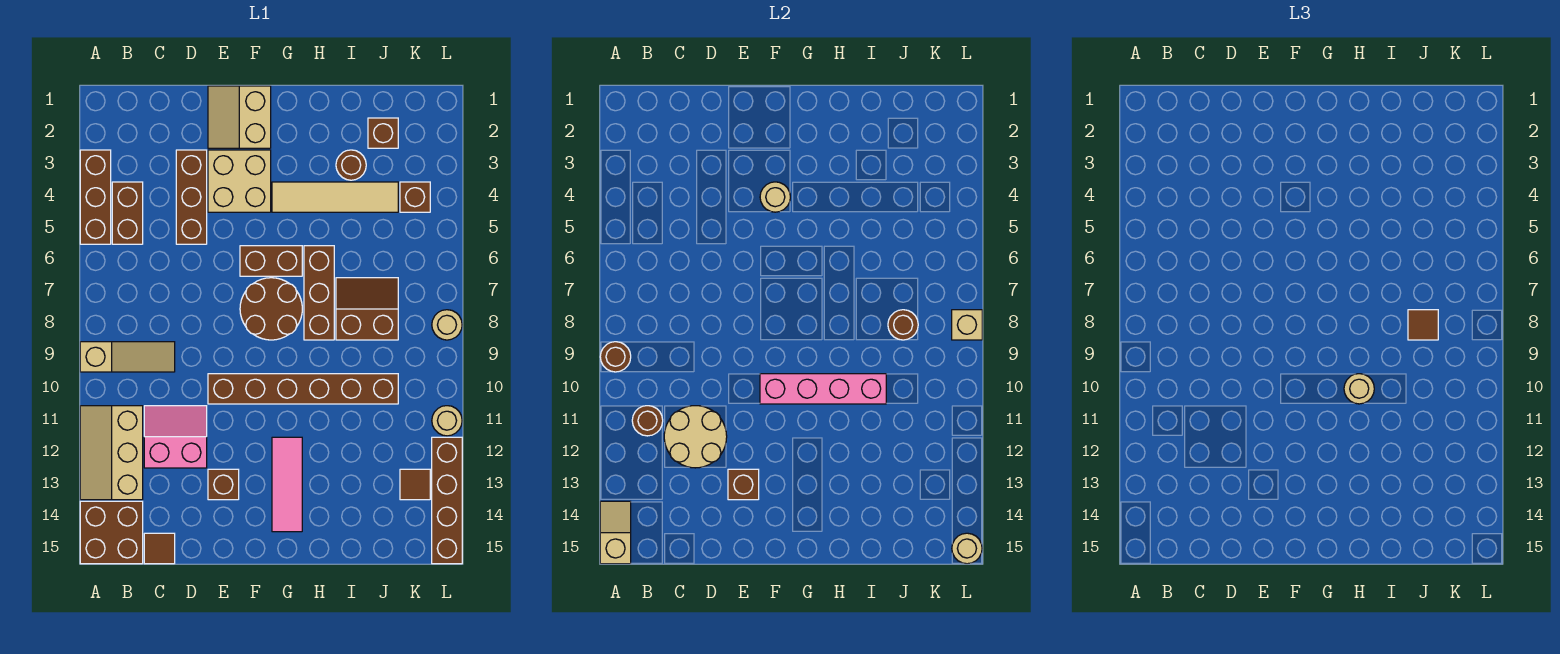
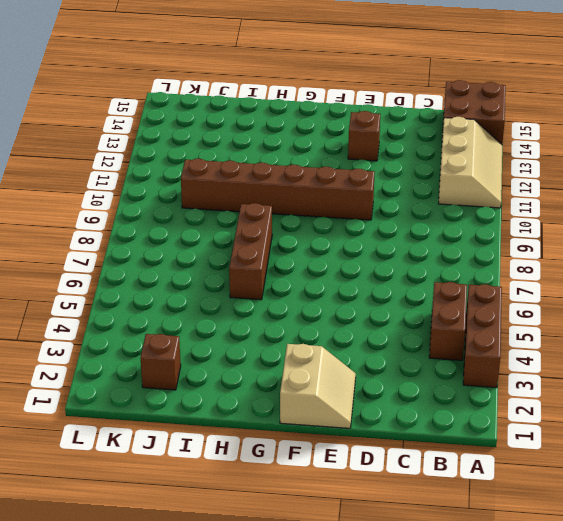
none -> tan slope A9:C9 level 1 top A
none -> pink slope C11:D12 level 1 top 12
none -> brown tile C15 level 1
none -> brown brick D3:D5 level 1

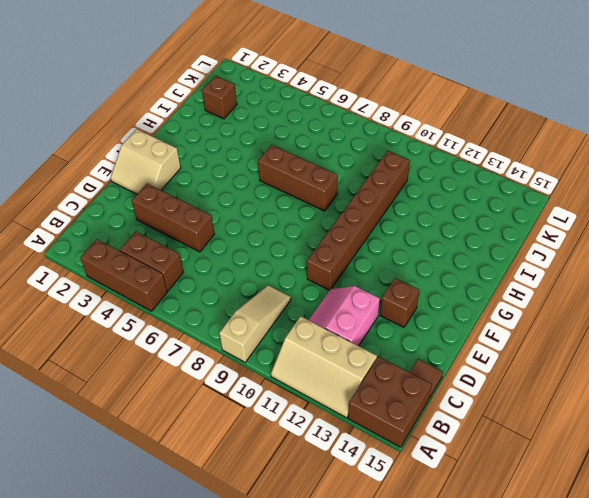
none -> tan brick E3:F4 level 1
none -> brown brick F6:G6 level 1
none -> brown round brick F7:G8 level 1
none -> tan tile G4:J4 level 1

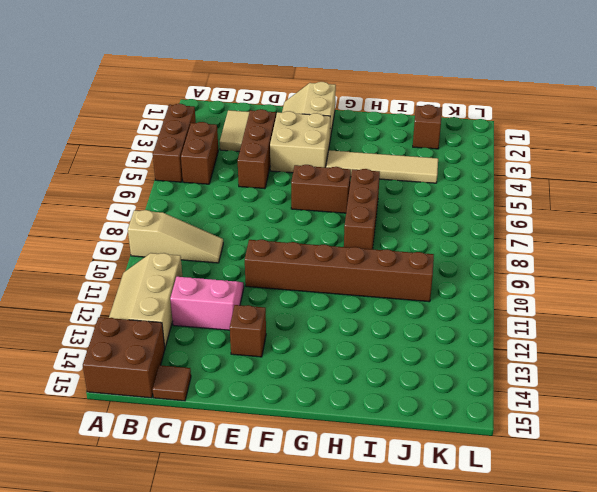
tan tile C2:C3 level 1 -> none
none -> brown round brick F7:G8 level 1
none -> pink tile G12:G14 level 1
none -> brown round brick I3 level 1
none -> brown slope I7:J8 level 1 top 8

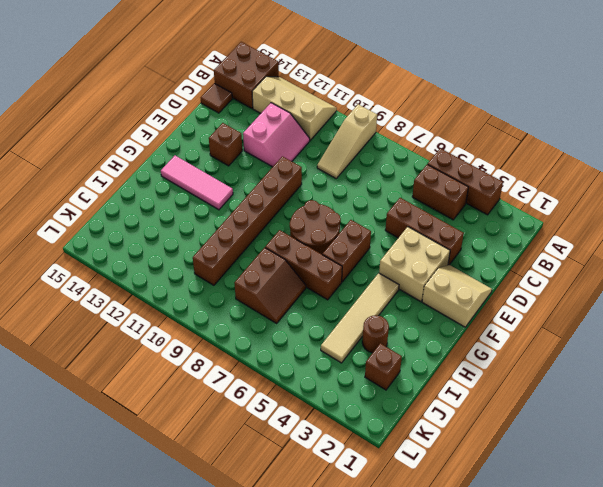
none -> brown brick K4 level 1
none -> brown tile K13 level 1
none -> tan round brick L8 level 1
none -> tan round brick L11 level 1

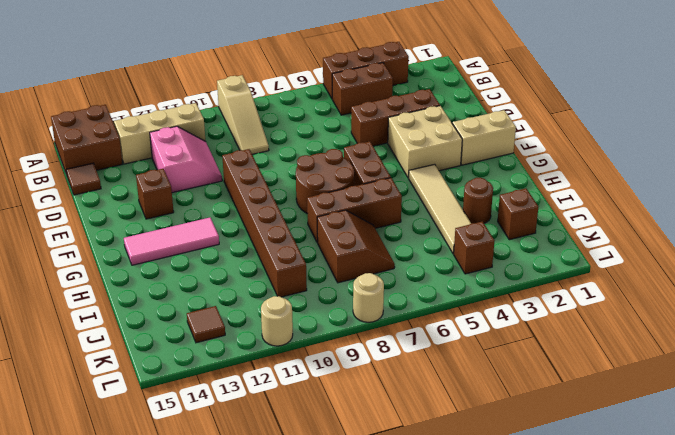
none -> brown brick L12:L15 level 1
none -> brown round brick A9 level 2
none -> tan slope A14:A15 level 2 top 15
none -> brown round brick B11 level 2

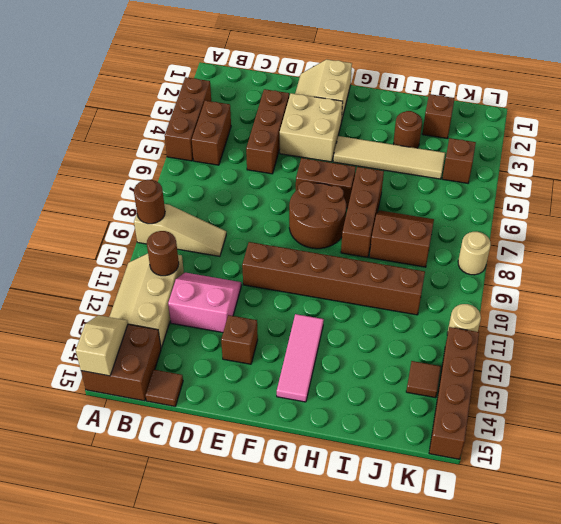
none -> tan round brick C11:D12 level 2
none -> brown brick E13 level 2
none -> tan round brick F4 level 2
none -> pink brick F10:I10 level 2

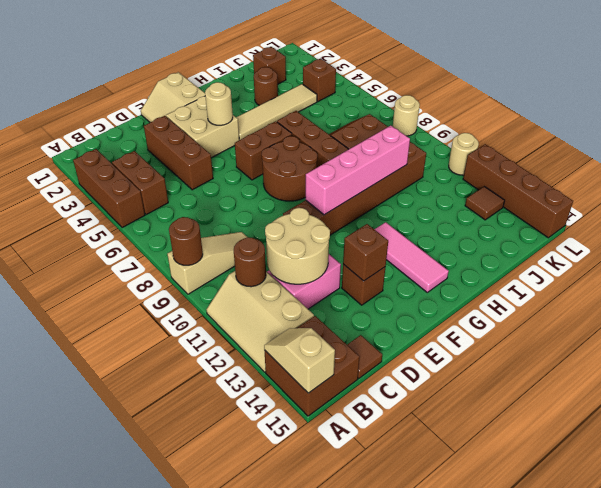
none -> brown round brick J8 level 2
none -> tan brick L8 level 2
none -> tan round brick L15 level 2
none -> tan round brick H10 level 3

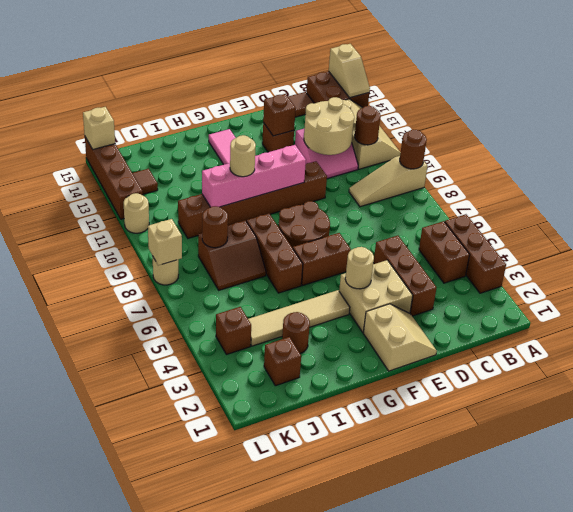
tan brick L15 level 2 -> tan round brick L15 level 2
none -> brown tile J8 level 3

